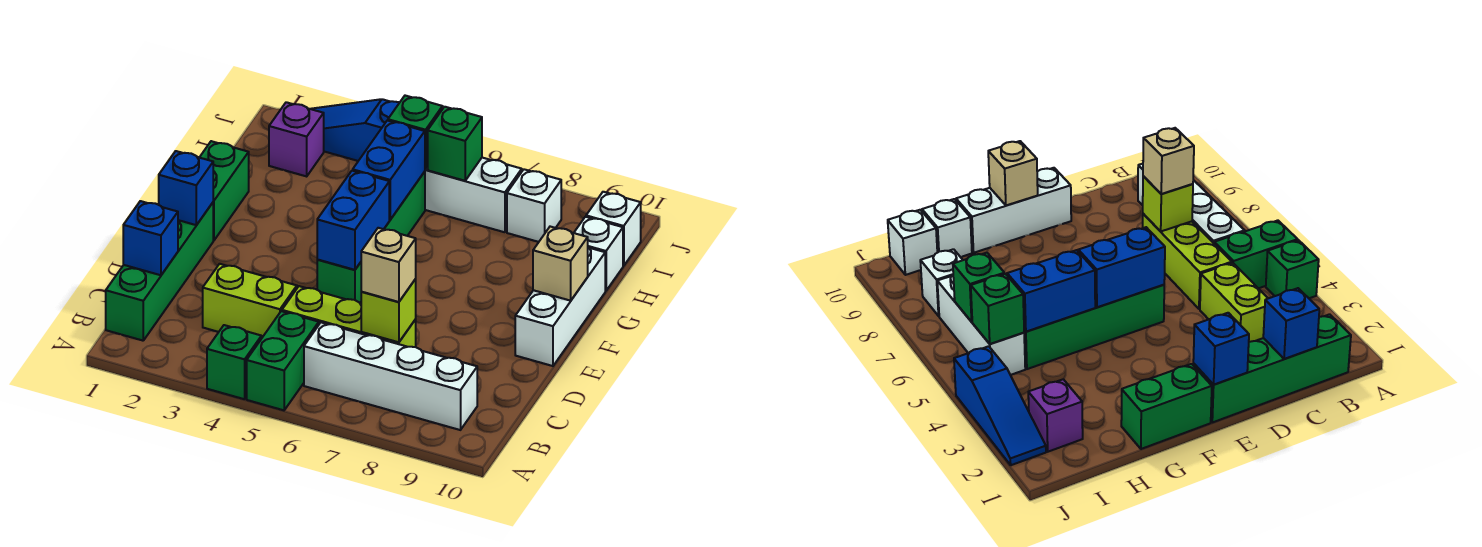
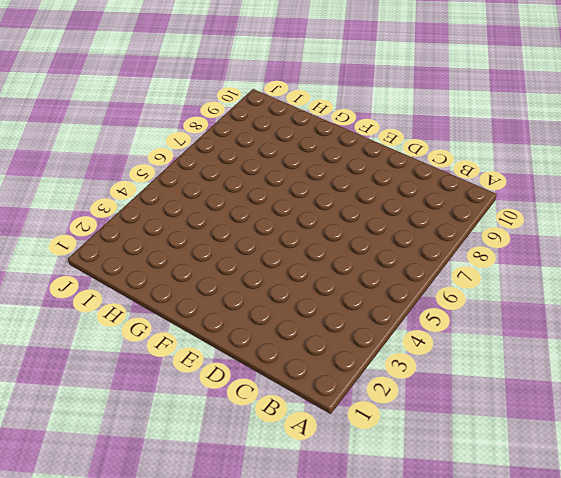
none -> green brick A4 level 1
none -> green brick A5:B5 level 1
none -> green brick B1:E1 level 1

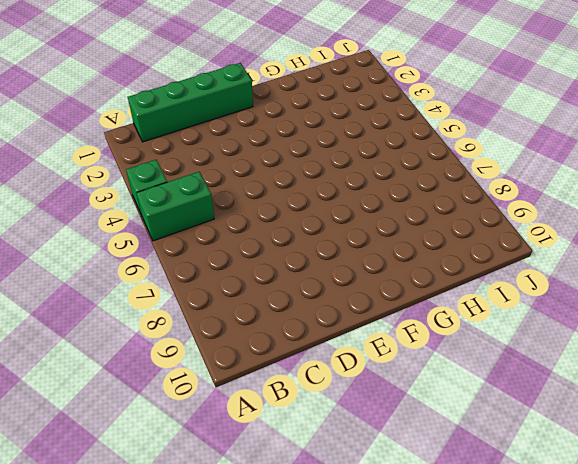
none -> white brick B6:B9 level 1
none -> lime brick C3:C4 level 1
none -> lime brick C5:C7 level 1

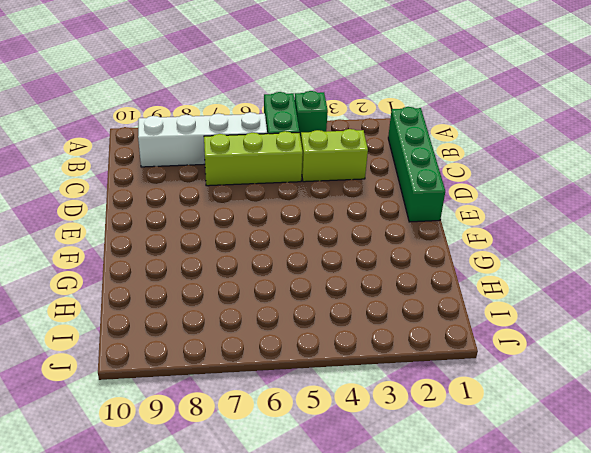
none -> green brick E5:H5 level 1
none -> white brick E10:G10 level 1
none -> green brick F1:G1 level 1

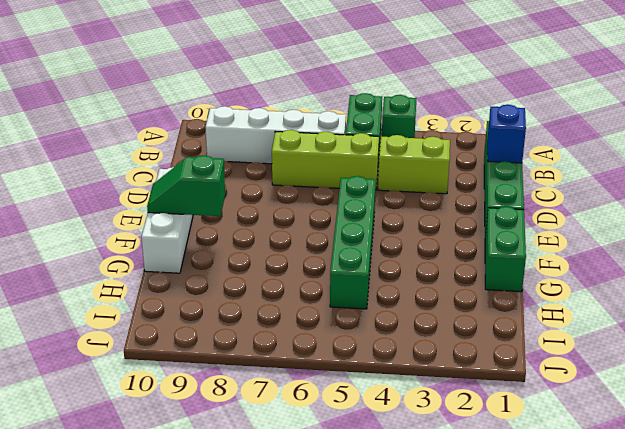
green slope F9:F10 level 2 top 9 -> tan brick F10 level 2
none -> white brick H10 level 1
none -> purple brick I2 level 1
none -> white brick I5:I7 level 1

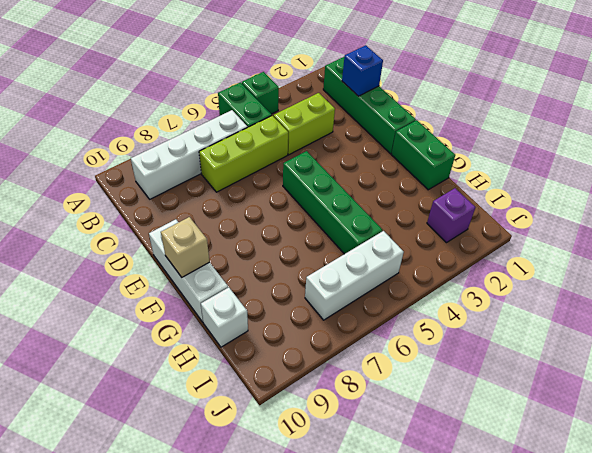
none -> white brick I8 level 1
none -> white brick I10 level 1
none -> blue slope J2:J4 level 1 top 4

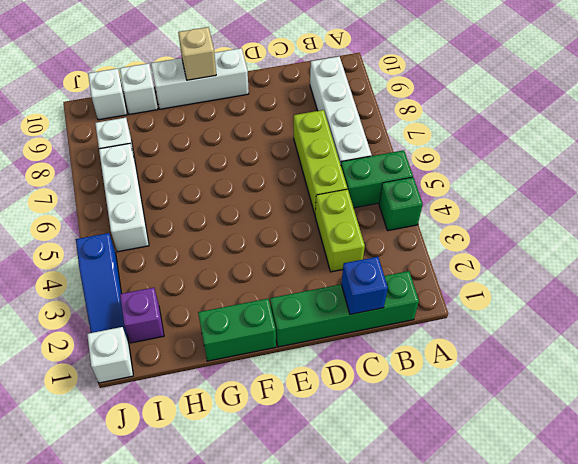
white brick J1 level 1 -> none
none -> green brick E5:H5 level 1
none -> lime brick C7 level 2
none -> blue brick E1 level 2

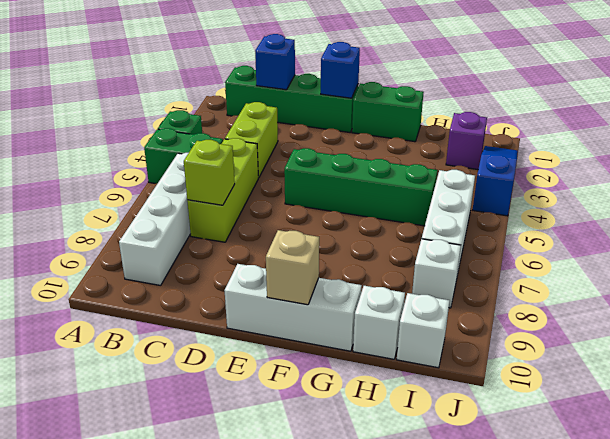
none -> blue brick E5:F5 level 2
none -> blue brick G5:H5 level 2
none -> green brick I5 level 2

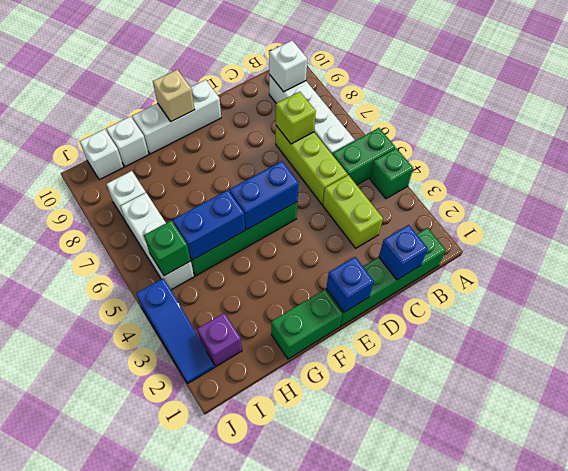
white brick B9 level 2 -> none
none -> green brick I6 level 2
none -> tan brick C7 level 3

